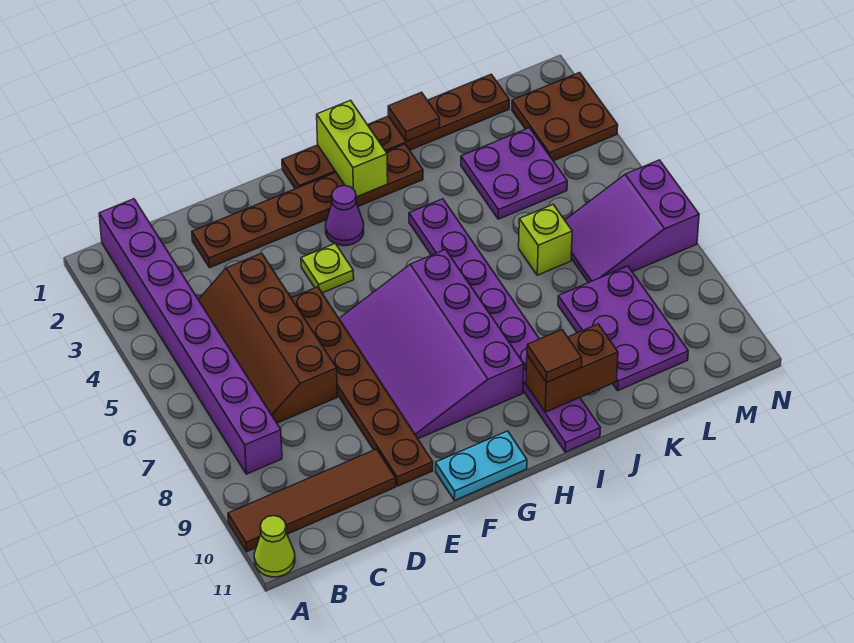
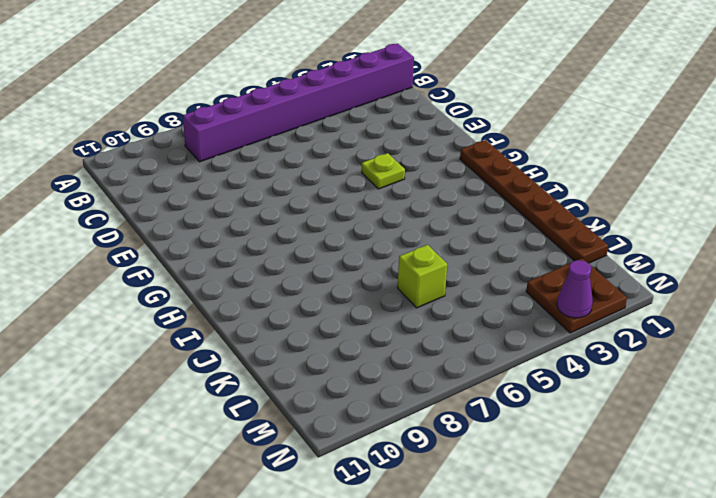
purple cone N3 level 2 -> purple cone G3 level 1
none -> brown tile A10:D10 level 1
none -> lime cone A11 level 1
none -> brown slope C4:D7 level 1 top D

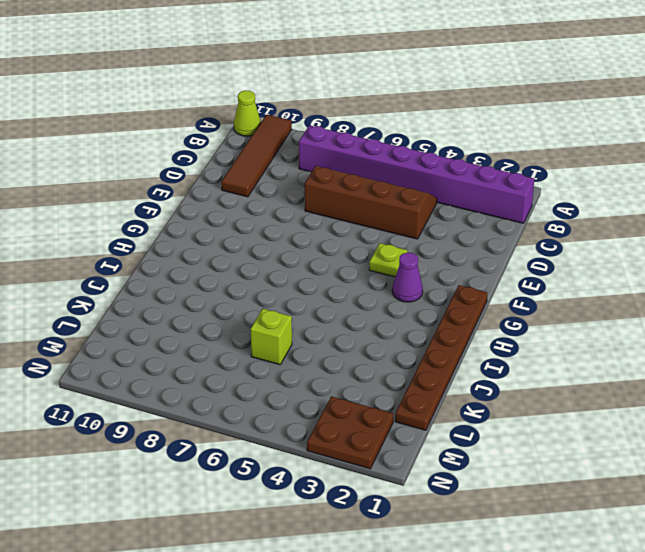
none -> brown plate D2:I2 level 1
none -> brown plate E5:E10 level 1
none -> purple slope F6:H9 level 1 top H

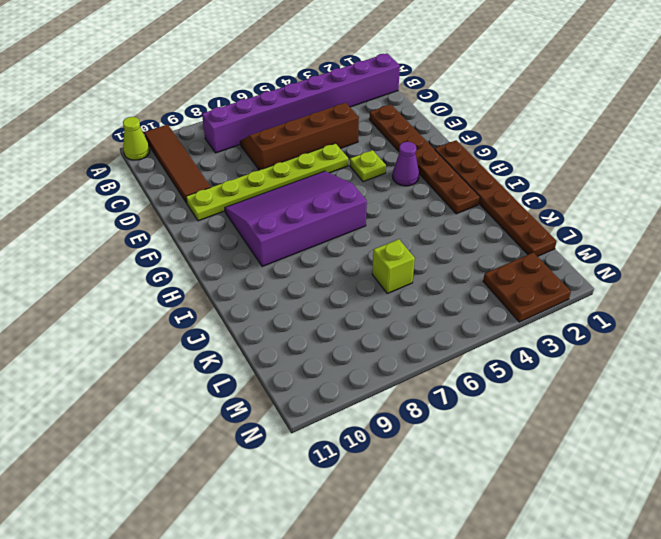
lime plate E5:E10 level 1 -> brown plate E5:E10 level 1
none -> cyan plate F11:G11 level 1
none -> purple plate I4:I11 level 1
none -> purple plate K3:L4 level 1

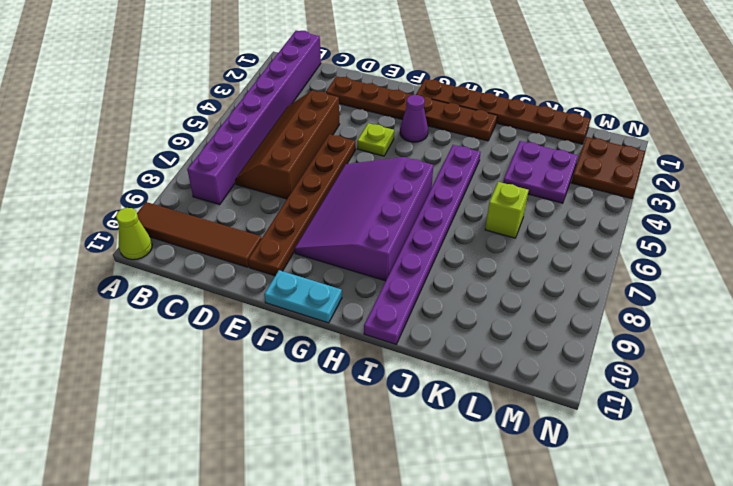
none -> purple plate K8:L10 level 1
none -> purple slope L6:N7 level 1 top N
none -> lime brick H1:H2 level 2

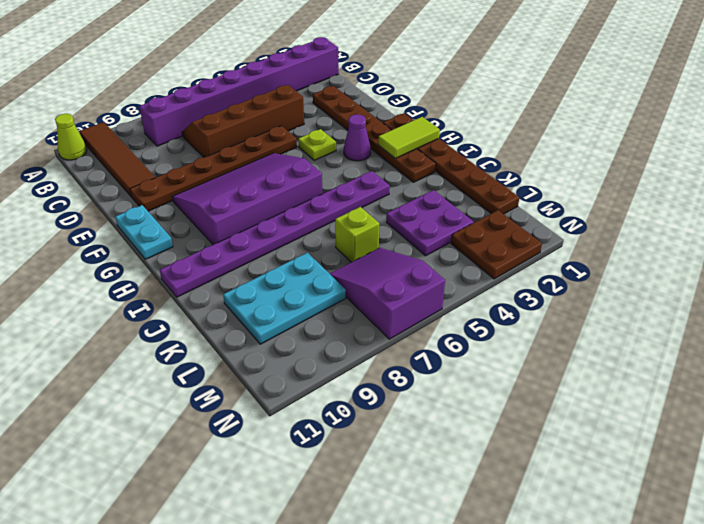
lime tile H1:H2 level 2 -> lime brick H1:H2 level 2
cyan plate K8:L10 level 1 -> purple plate K8:L10 level 1
none -> brown brick I10:J10 level 2
none -> brown tile J1 level 2
none -> brown tile I10 level 3

